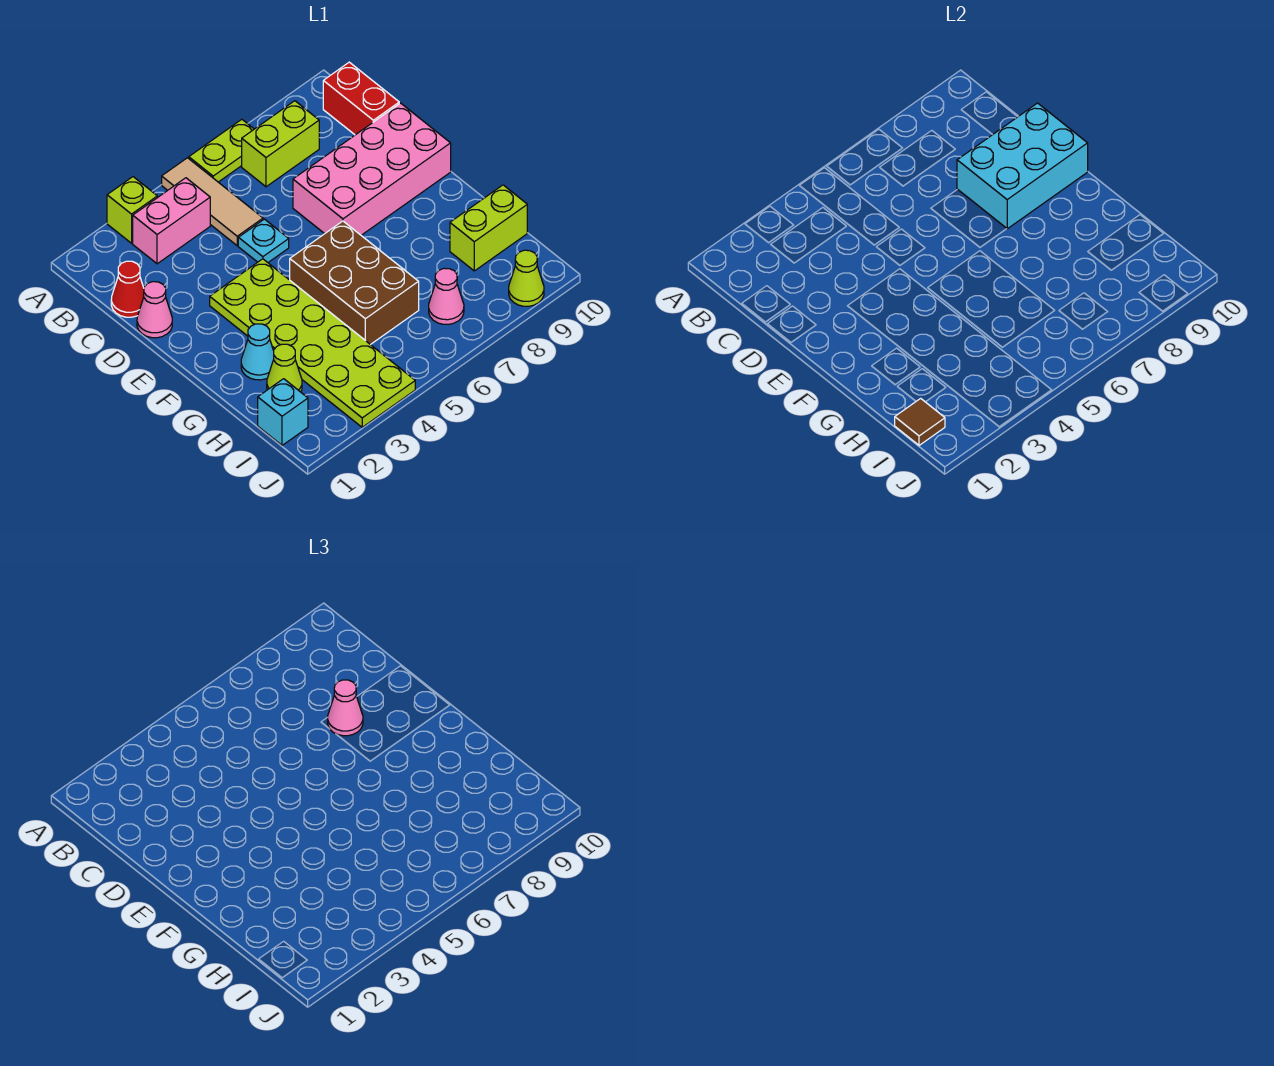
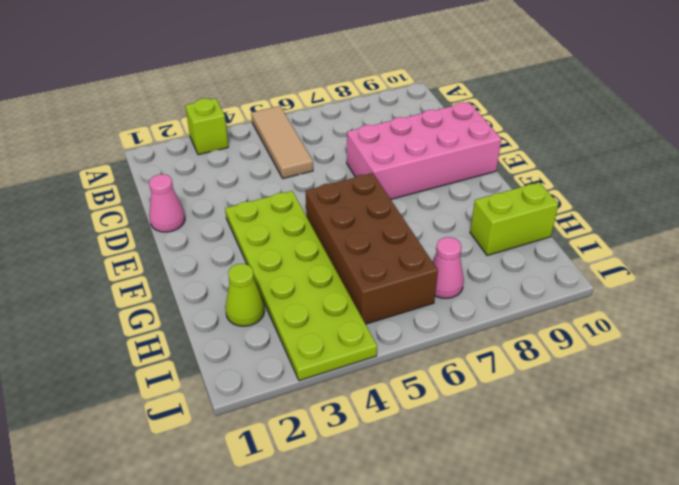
brown brick F5:I6 level 1 -> brown brick F5:H6 level 1
none -> lime plate A6:A7 level 1
none -> pink brick B3:B4 level 1
none -> lime brick B7:B8 level 1

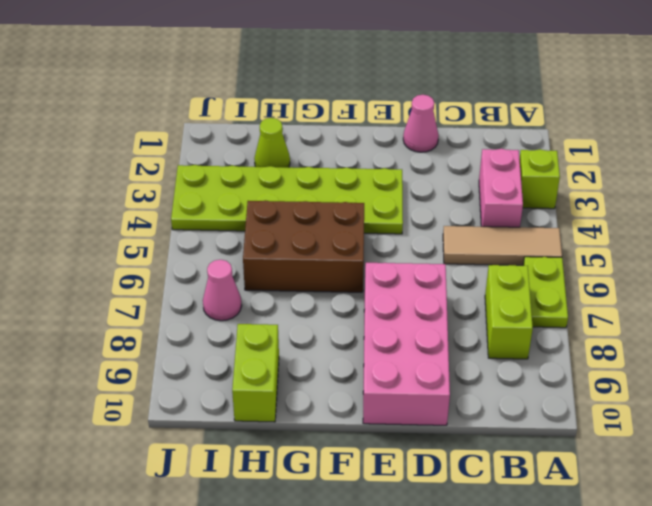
none -> red brick B10:C10 level 1
none -> red cone C1 level 1
none -> cyan plate D5 level 1

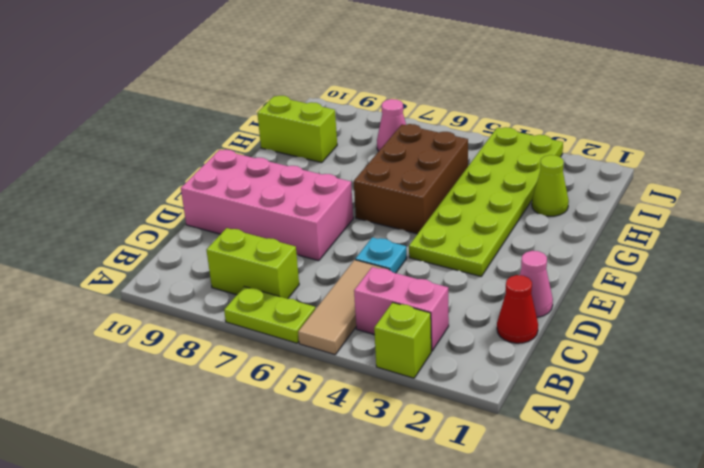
none -> red brick B10:C10 level 1
none -> cyan cone G2 level 1
none -> cyan brick I1 level 1

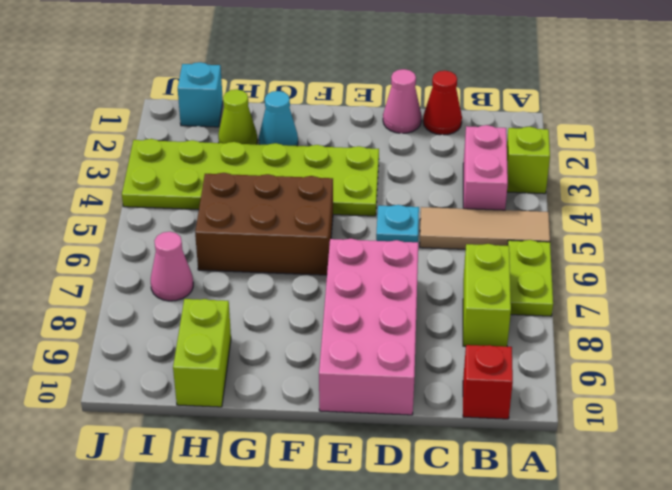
red brick B10 level 1 -> red brick B10:C10 level 1
none -> lime cone J9 level 1
none -> cyan brick D8:E10 level 2
none -> brown tile I1 level 2

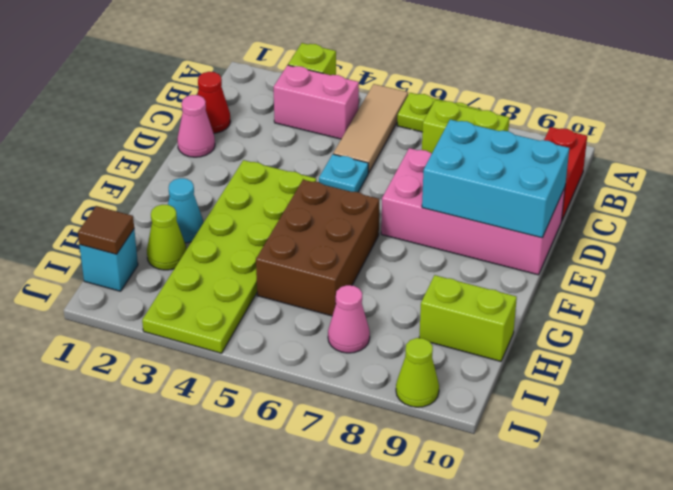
none -> pink cone D8 level 3

